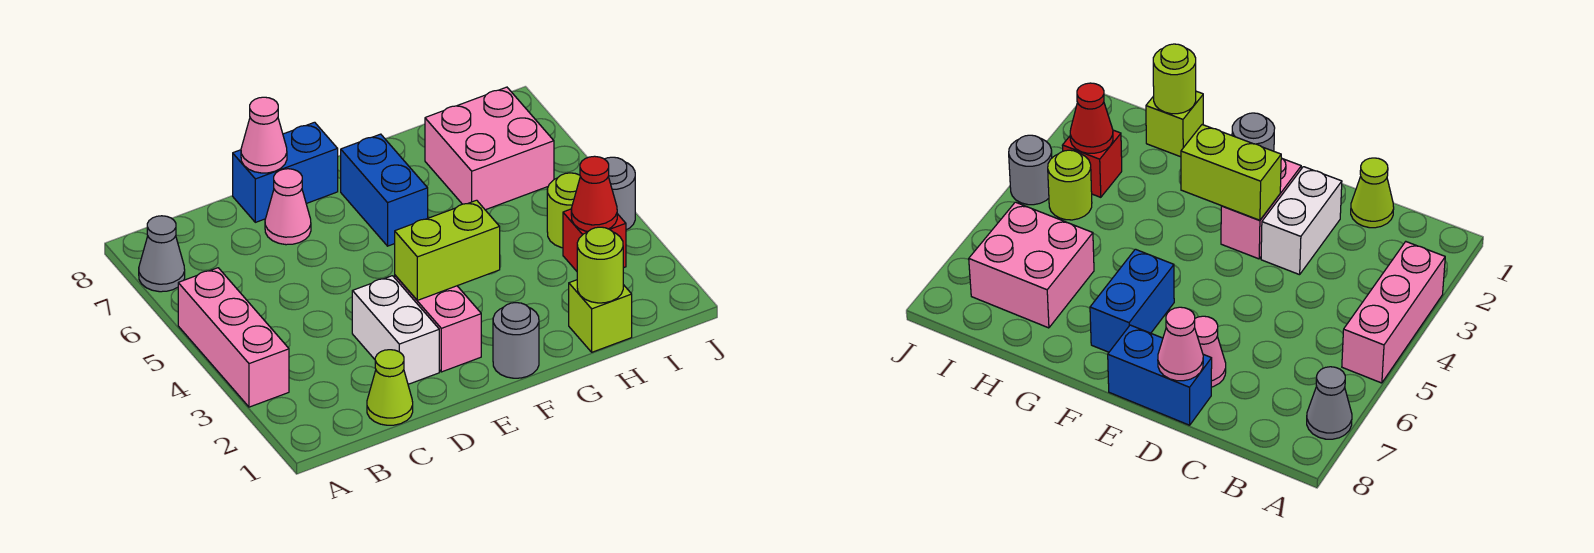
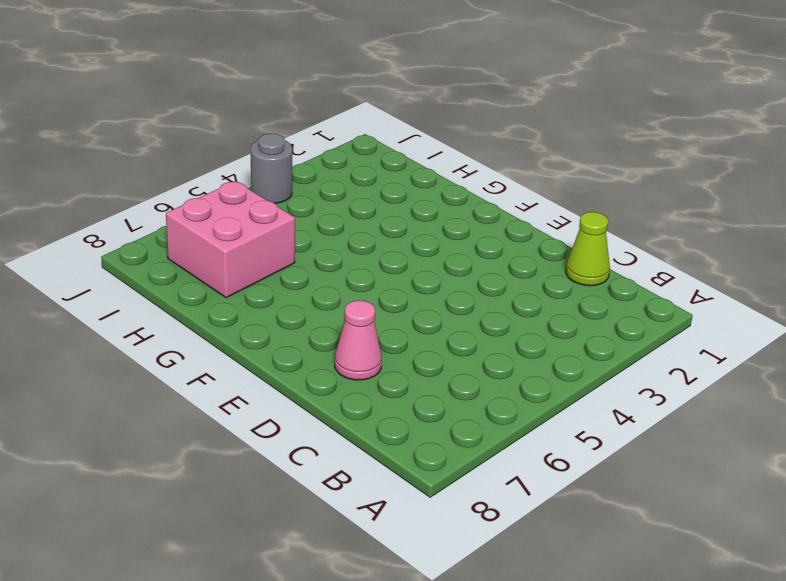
none -> pink brick A3:A5 level 1
none -> grey cone A7 level 1
none -> white brick D2:D3 level 1

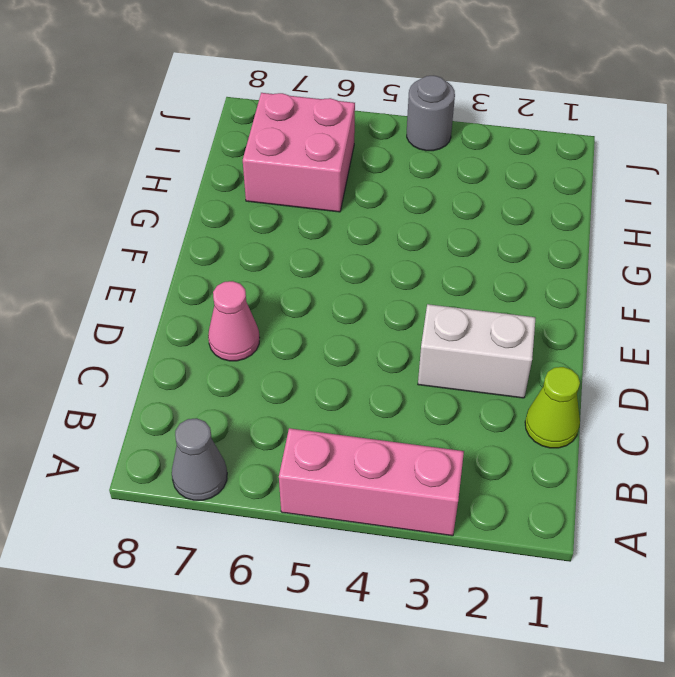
none -> blue brick D8:E8 level 1
none -> pink brick E2:E3 level 1
none -> grey round brick F1 level 1

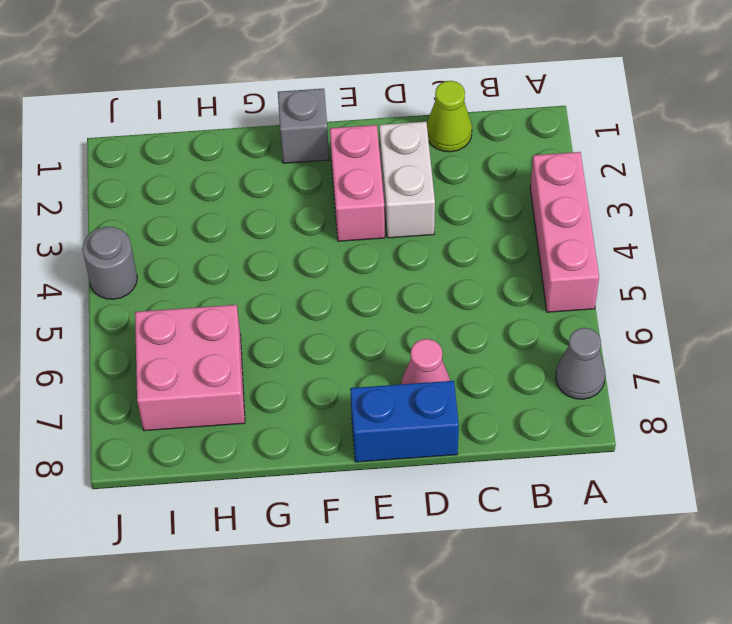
grey brick F1 level 1 -> grey round brick F1 level 1
none -> blue brick F6:F7 level 1
none -> lime brick H1 level 1
none -> red brick I3 level 1

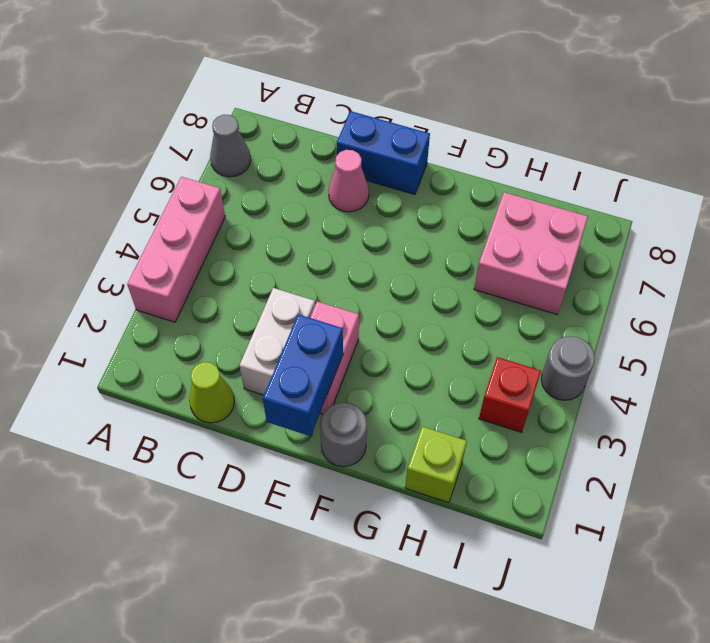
blue brick E1:E2 level 2 -> blue brick F6:F7 level 1
none -> lime round brick I4 level 1
none -> pink cone D8 level 2
none -> lime brick E3:F3 level 2

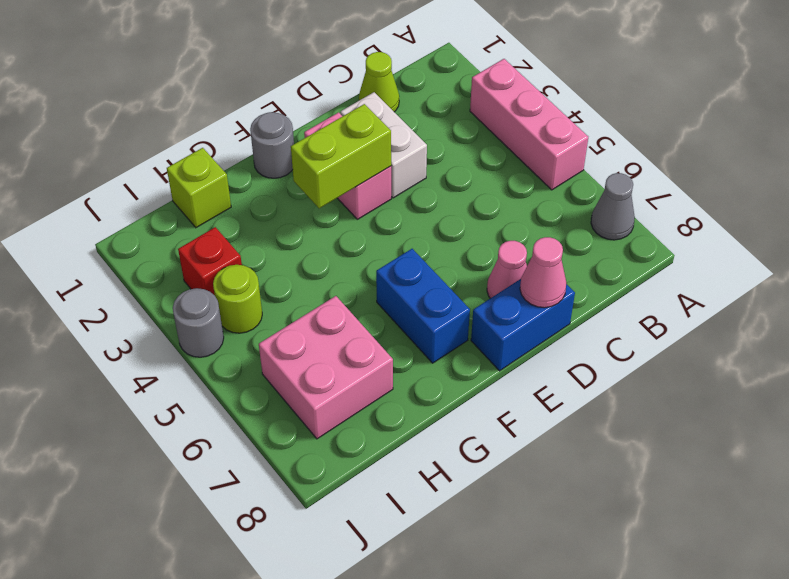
none -> lime round brick H1 level 2
none -> red cone I3 level 2

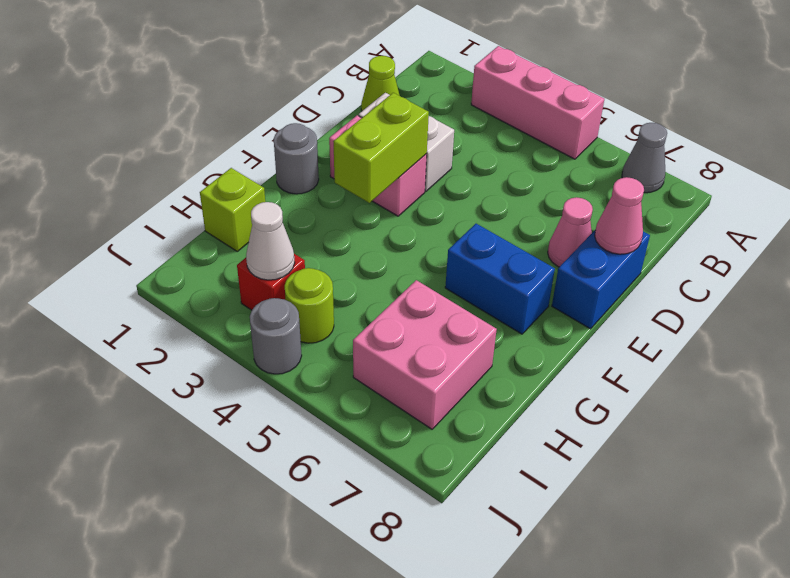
white cone I3 level 2 -> red cone I3 level 2
none -> lime round brick H1 level 2

